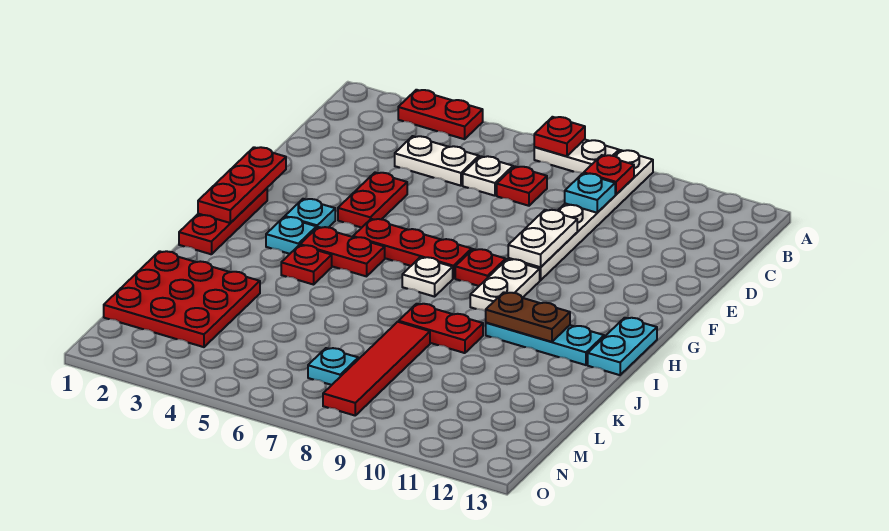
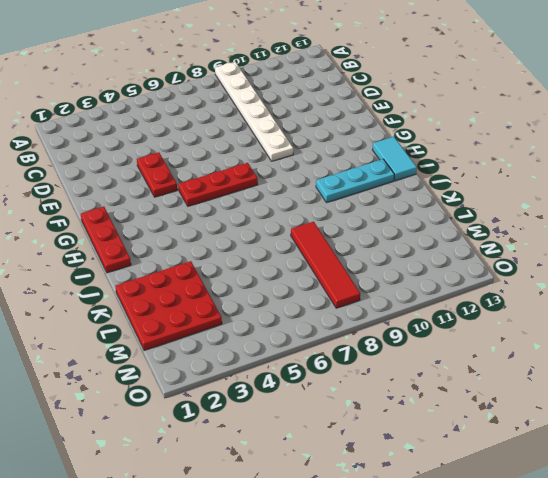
cyan tile H13:I13 level 1 -> cyan plate H13:I13 level 1
none -> red plate A3:A4 level 1
none -> white plate A7:A8 level 1
none -> white plate C4:C5 level 1

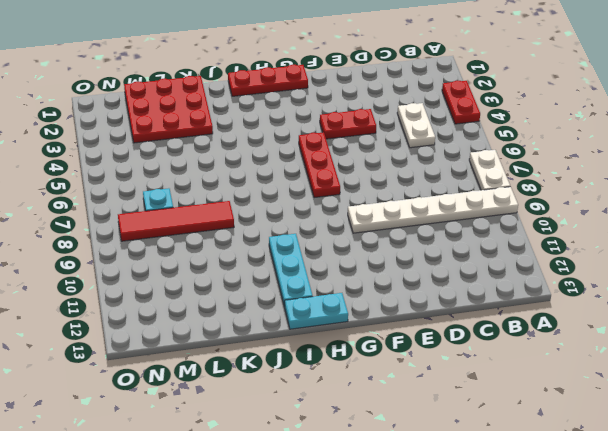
none -> white plate C6 level 1
none -> red plate C7 level 1
none -> cyan plate G3 level 1

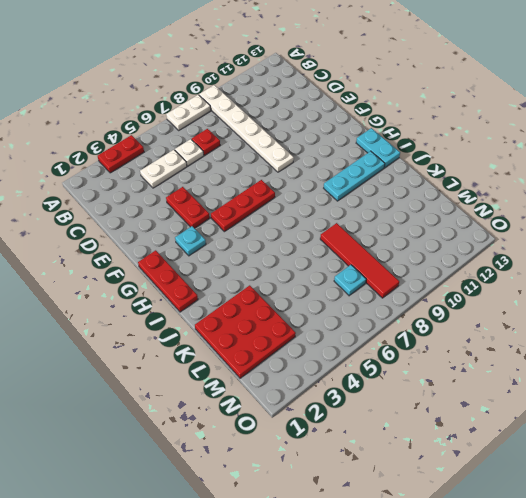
none -> red plate G8 level 1
none -> white plate G9:H9 level 1
none -> cyan plate H3 level 1

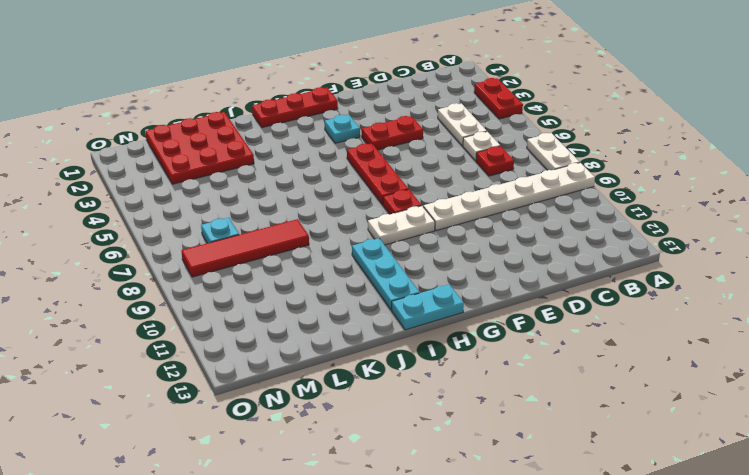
none -> cyan plate H3 level 1
none -> red plate H4:H5 level 1
none -> white plate H7 level 1

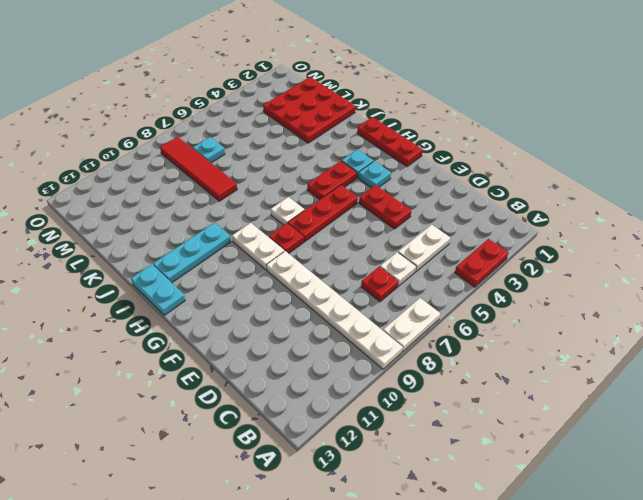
none -> red plate I4 level 1
none -> red plate J8:J9 level 1
none -> red plate A7 level 2

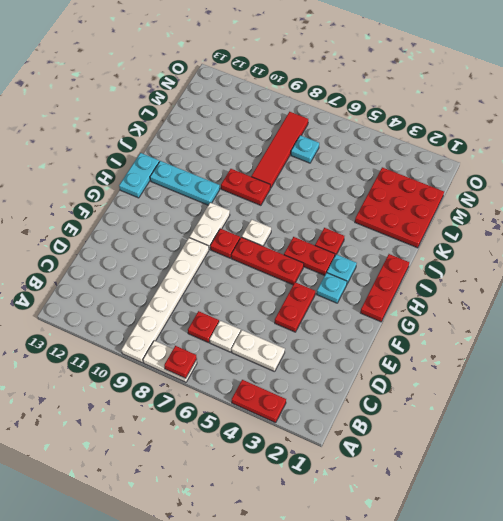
none -> red plate B9 level 2
none -> cyan plate C9 level 2
none -> white plate E9:F9 level 2

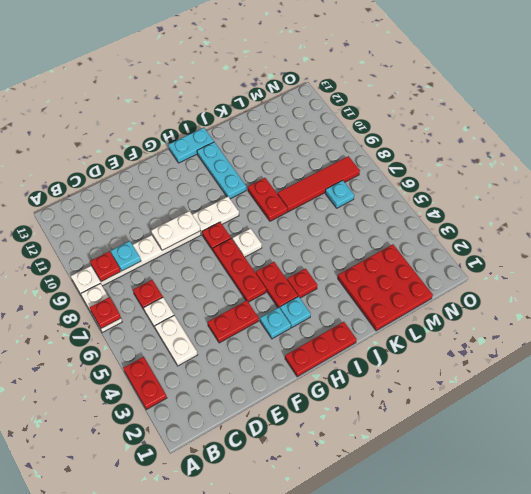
none -> red plate F1:H1 level 2
none -> brown plate I10:I11 level 2

